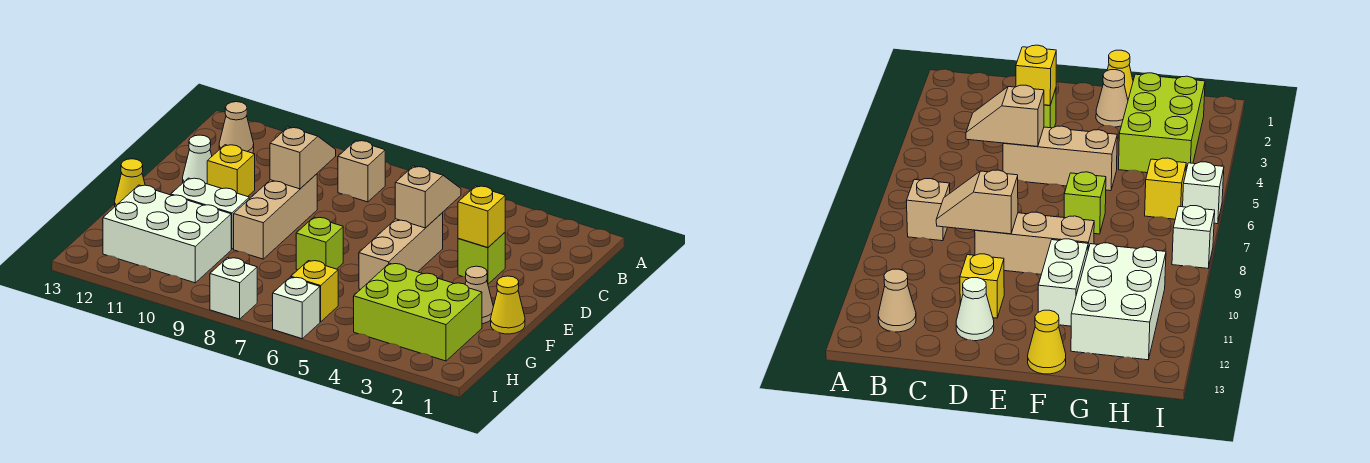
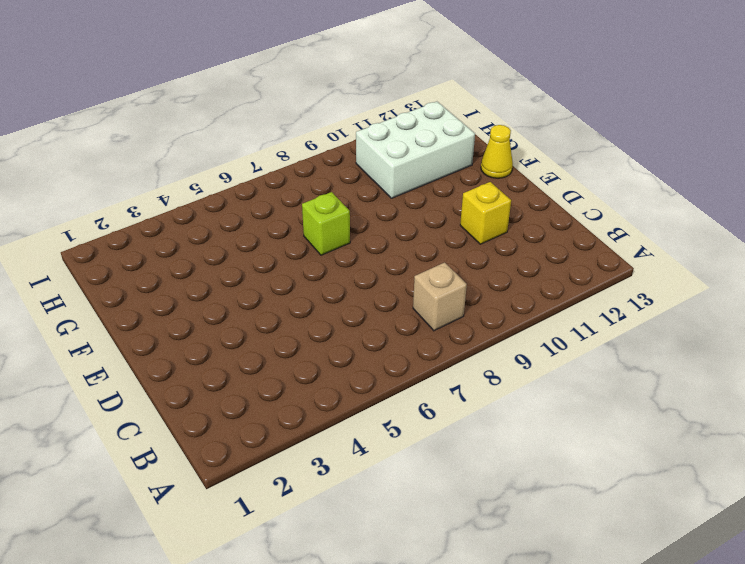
none -> tan cone B12 level 1
none -> lime brick D3 level 1
none -> tan brick D5:F5 level 1

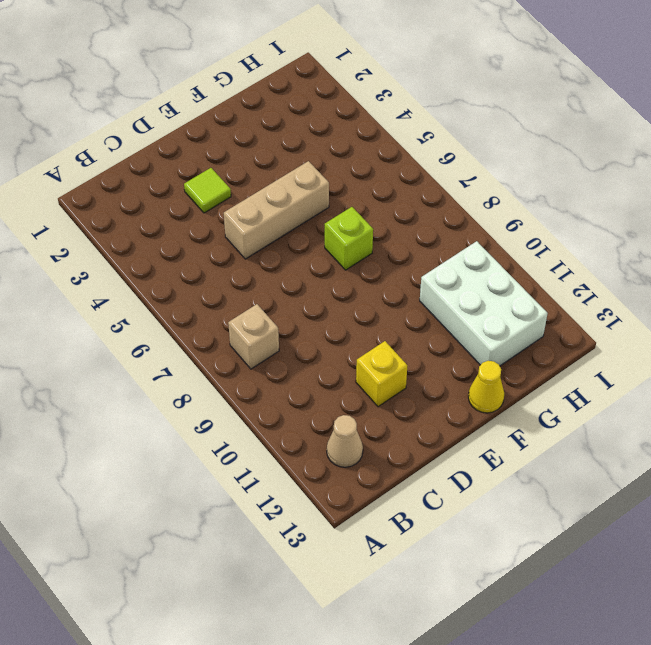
lime tile D3 level 1 -> lime brick D3 level 1
none -> tan brick D9:F9 level 1
none -> white cone D12 level 1
none -> yellow cone F1 level 1

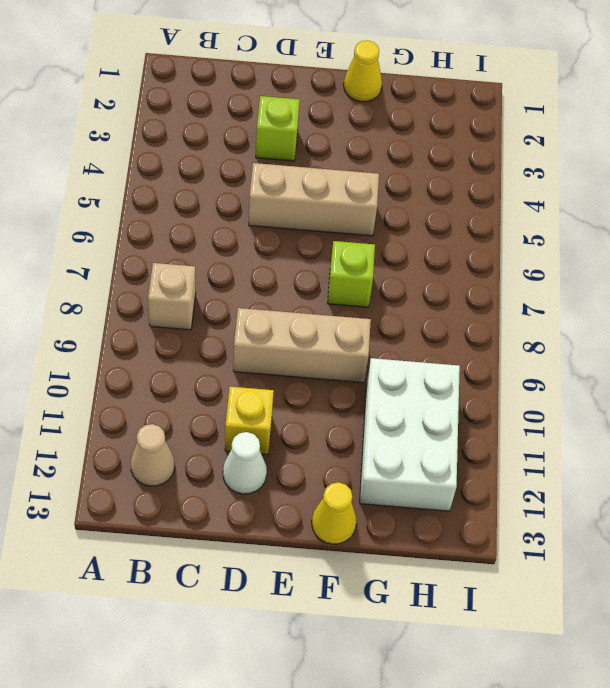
none -> tan cone F2 level 1
none -> white brick F10:F11 level 1
none -> lime brick G2:H4 level 1

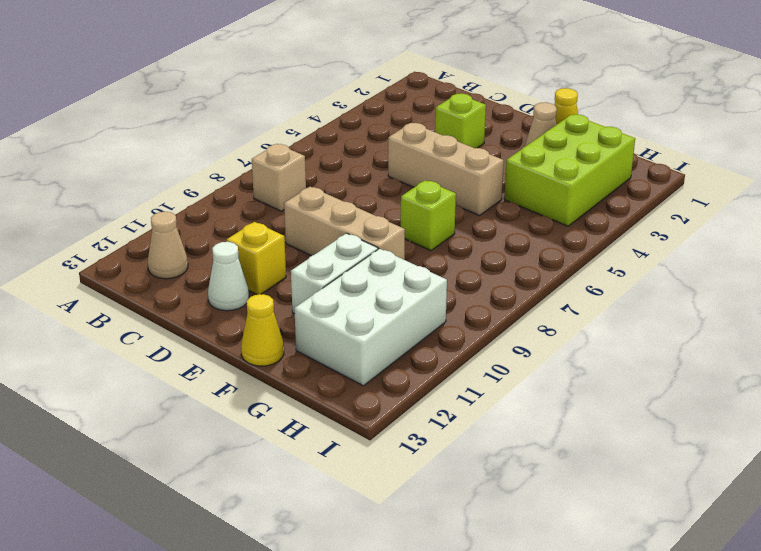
none -> yellow brick H6 level 1
none -> white brick I6 level 1
none -> white brick I8 level 1

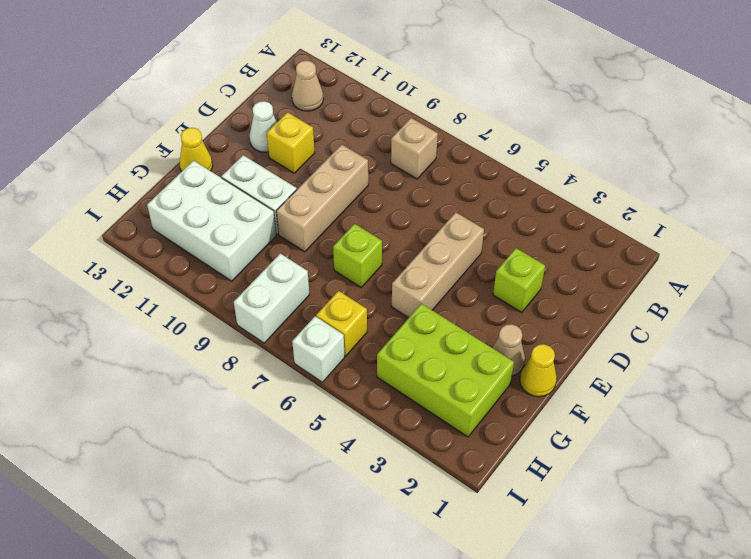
white brick H8:I8 level 1 -> white brick I8 level 1
none -> tan slope C5:D5 level 2 top D
none -> tan slope C9:D9 level 2 top D
none -> yellow brick D3 level 2

